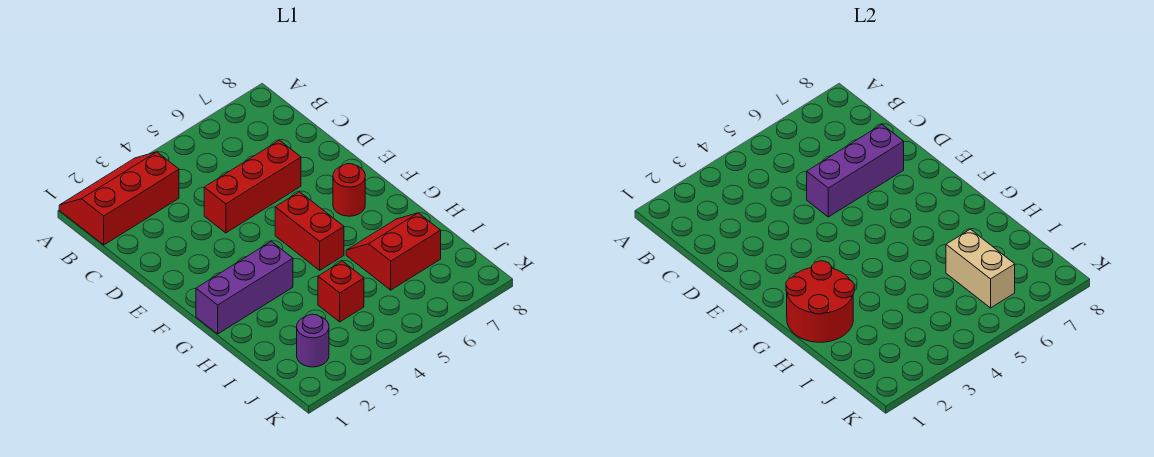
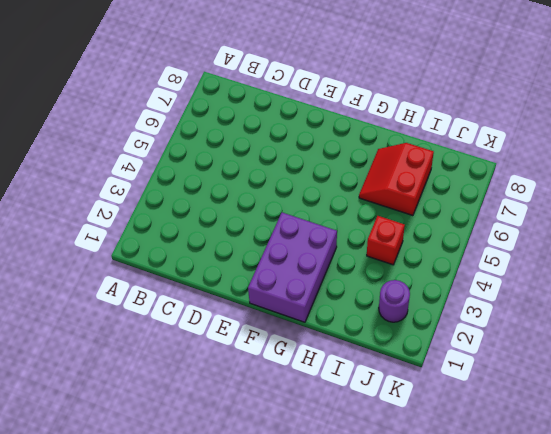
purple brick F1:G3 level 1 -> purple brick G1:G3 level 1
none -> red slope A1:B3 level 1 top B
none -> red brick D4:D6 level 1

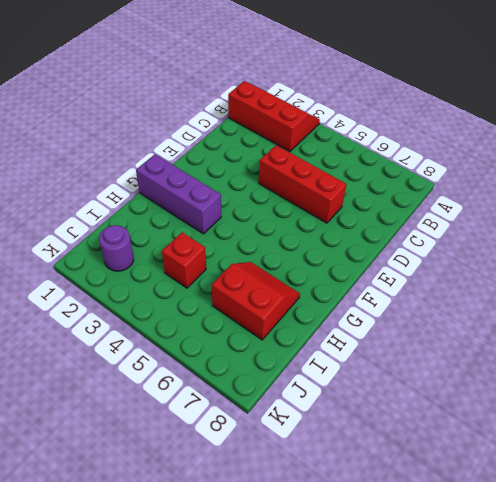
none -> red brick F5:G5 level 1
none -> red round brick F7 level 1

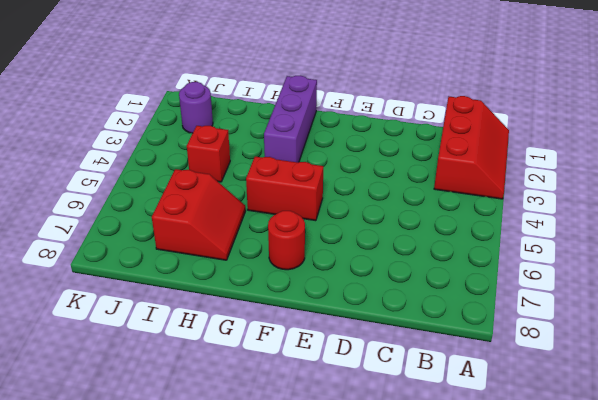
none -> red brick D4:D6 level 1
none -> purple brick D5:D7 level 2

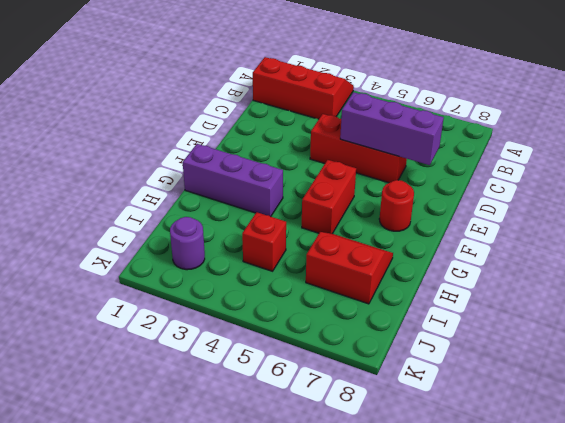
none -> red round brick G1:H2 level 2
none -> tan brick I6:J6 level 2

